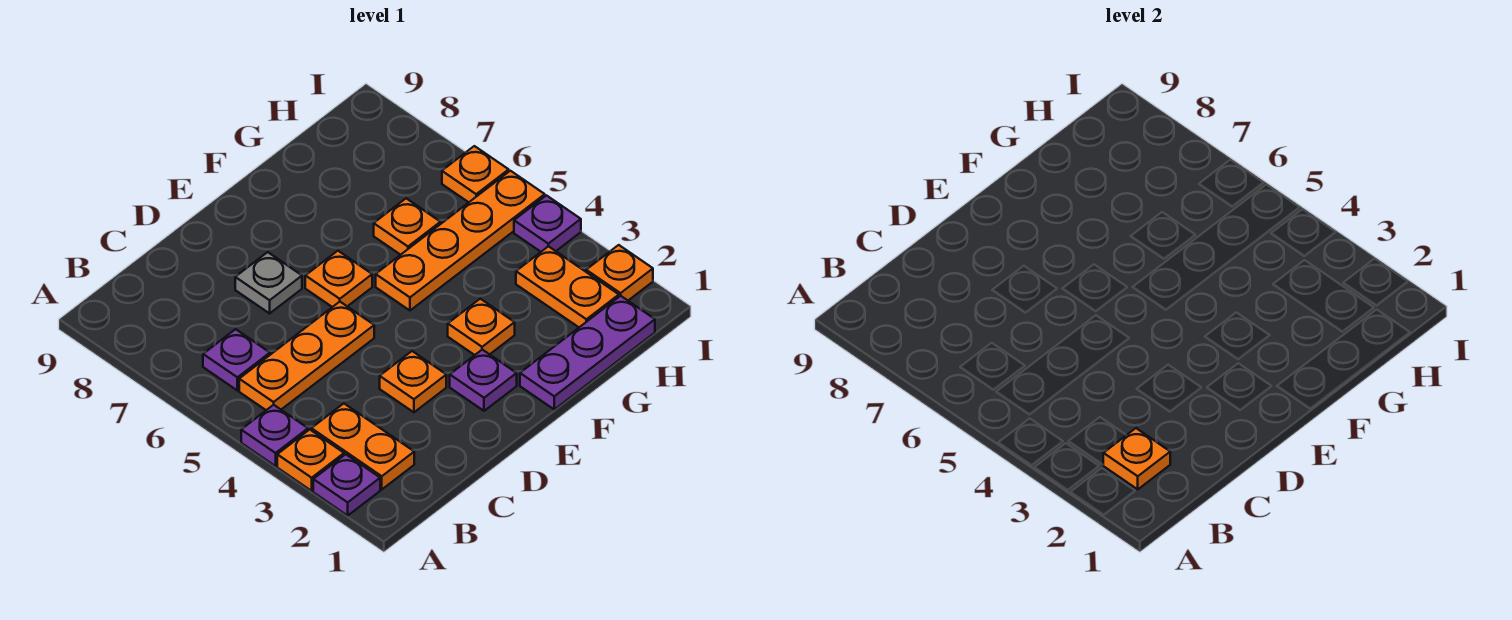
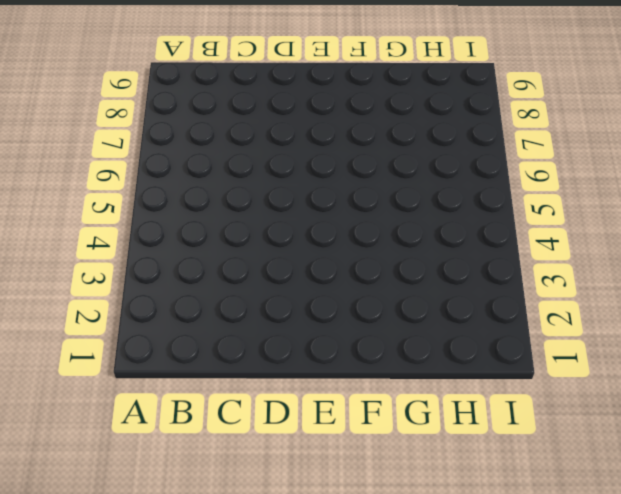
none -> purple plate A2 level 1
none -> orange plate A3 level 1
none -> purple plate A4 level 1

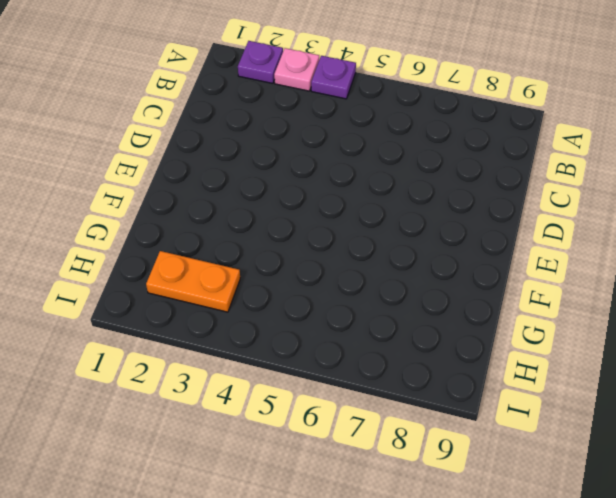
pink plate A3 level 1 -> orange plate A3 level 1
none -> orange plate B2:B3 level 1
none -> orange plate B5:D5 level 1
none -> purple plate B6 level 1

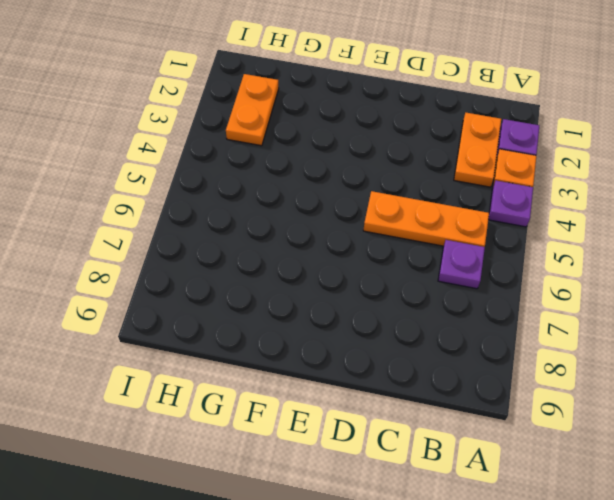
none -> orange plate D3 level 1
none -> grey plate D7 level 1
none -> purple plate E2 level 1

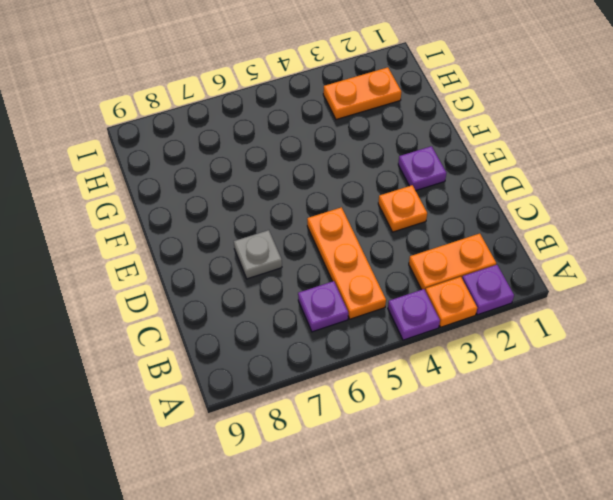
none -> orange plate E6 level 1
none -> purple plate F1:H1 level 1
none -> orange plate F3 level 1

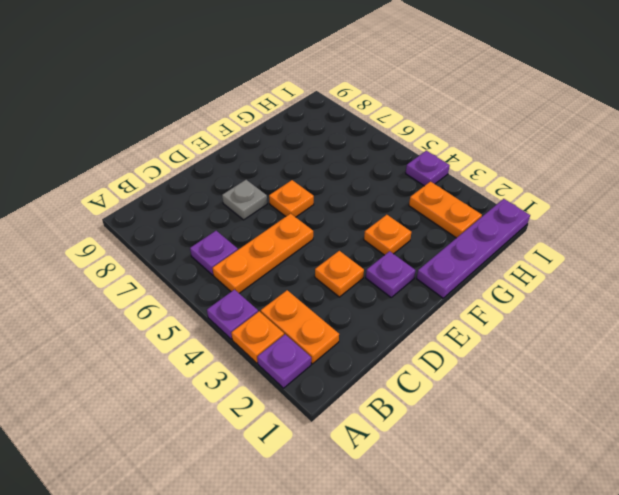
purple plate F1:I1 level 1 -> purple plate F1:H1 level 1
none -> orange plate F5:I5 level 1
none -> orange plate G6 level 1
none -> orange plate I2 level 1

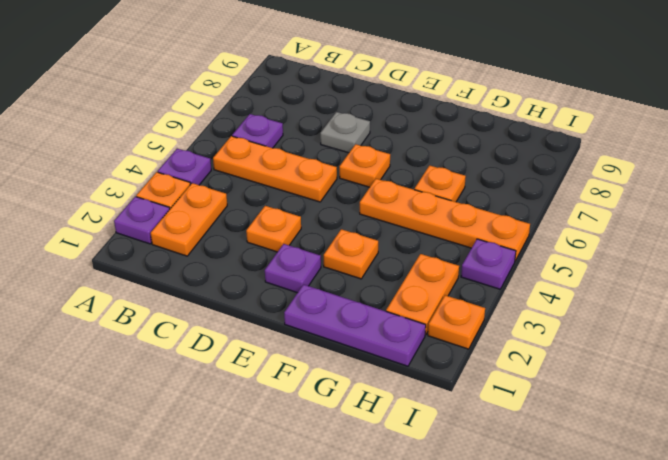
none -> orange plate I6 level 1
none -> orange plate B2 level 2

